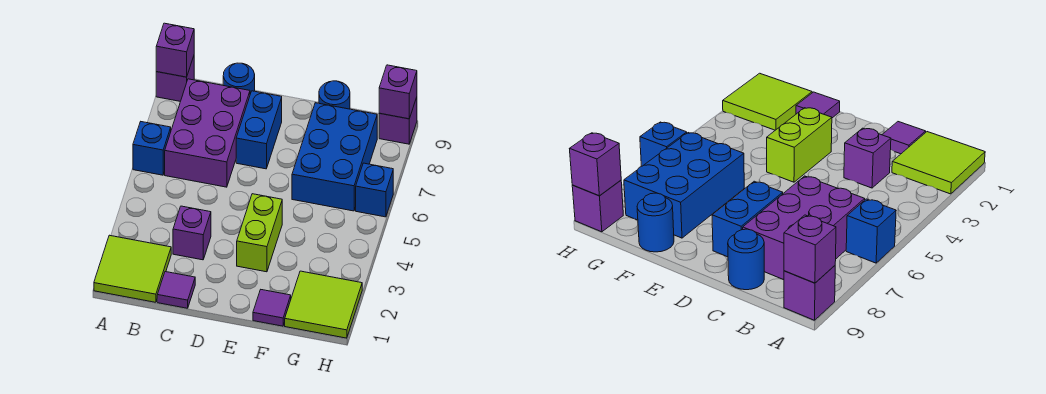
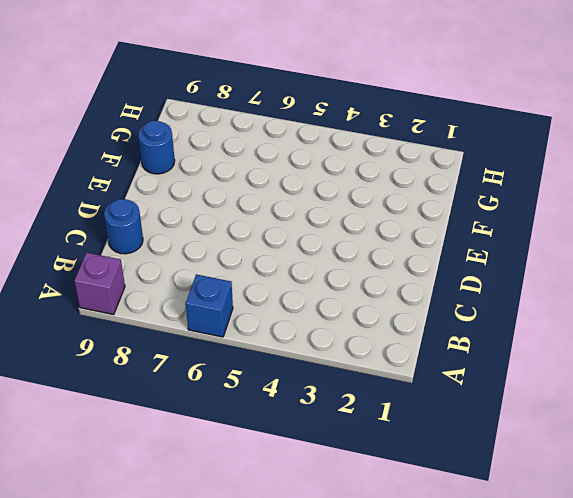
none -> lime tile A1:B2 level 1
none -> purple brick B6:C8 level 1
none -> purple tile C1 level 1

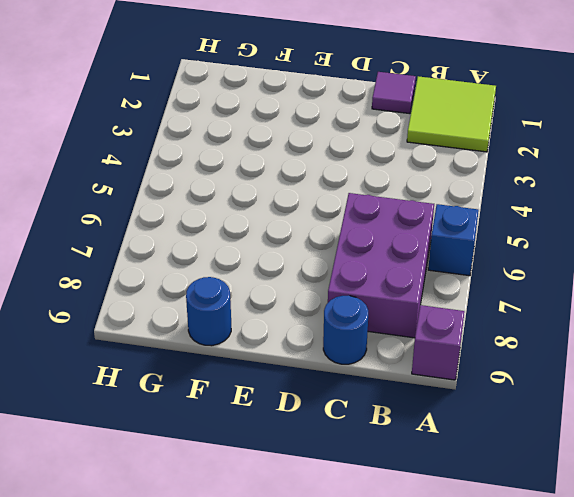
none -> purple brick C3 level 1
none -> blue brick D7:D8 level 1
none -> lime brick E3:E4 level 1

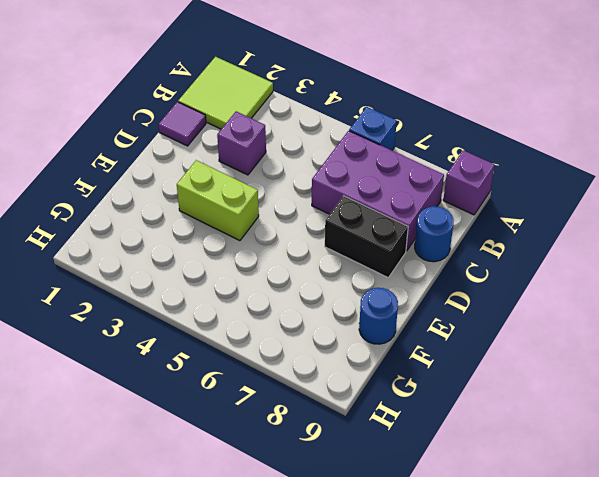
black brick D7:D8 level 1 -> blue brick D7:D8 level 1
none -> purple tile F1 level 1
none -> blue brick F6:G8 level 1
none -> lime tile G1:H2 level 1

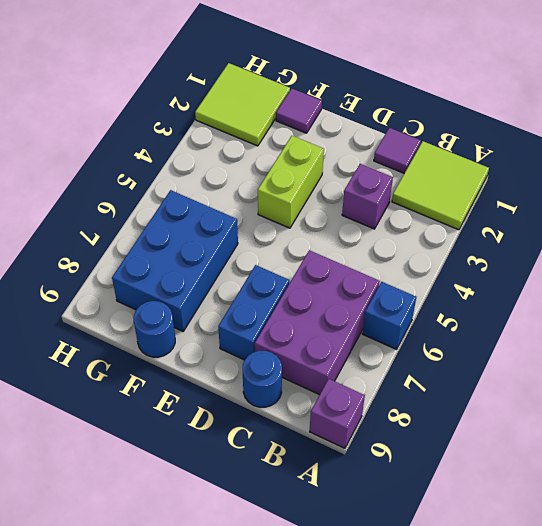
none -> blue brick H6 level 1
none -> purple brick H9 level 1
none -> purple brick A9 level 2

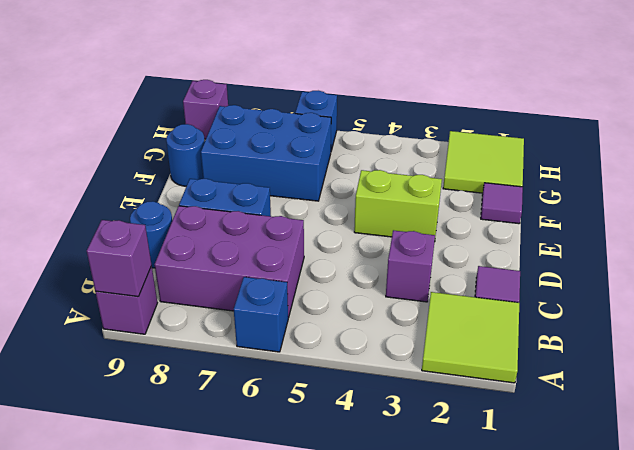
none -> purple brick H9 level 2

